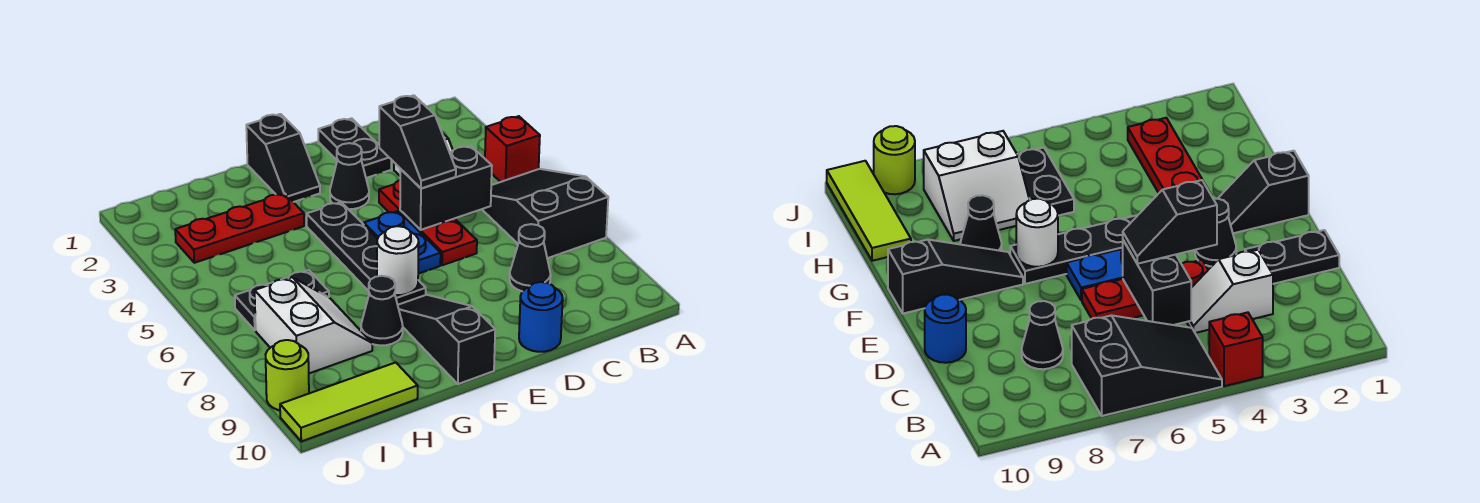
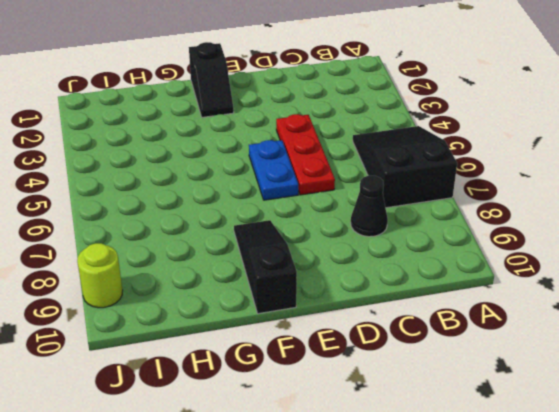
none -> red brick A4 level 1
none -> white slope C3:C4 level 1 top 3
none -> black plate D1:D2 level 1

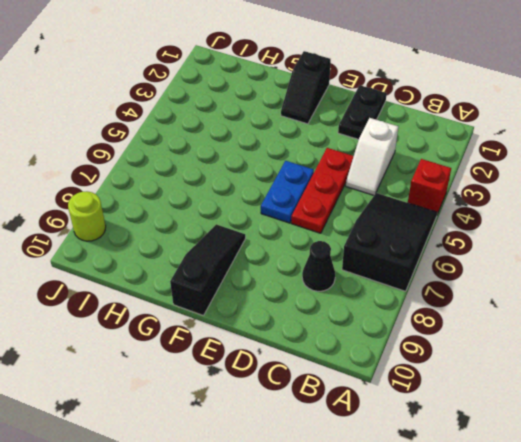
none -> blue round brick D10 level 1
none -> black cone E3 level 1
none -> black plate F4:F7 level 1

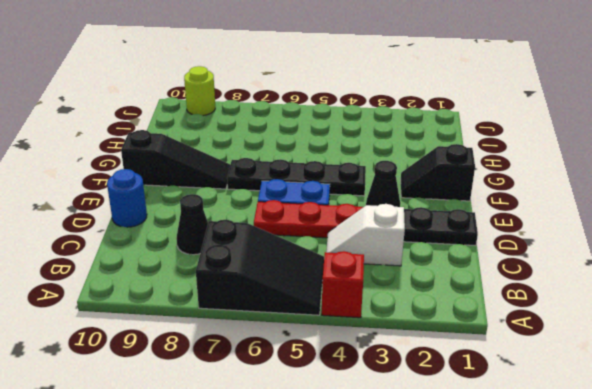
none -> red plate G3:I3 level 1
none -> black cone G8 level 1
none -> black plate H6:I6 level 1

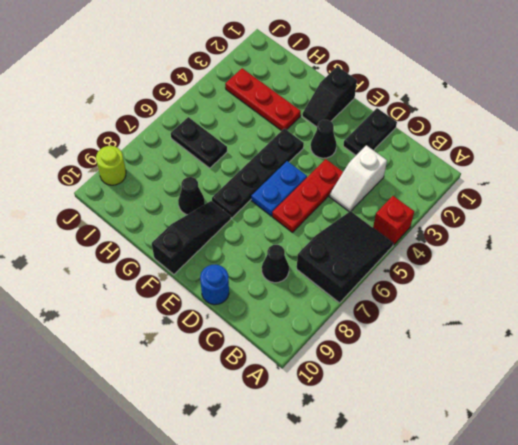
none -> white slope H7:I8 level 1 top I
none -> lime tile H10:J10 level 1
none -> black brick C5:D5 level 2

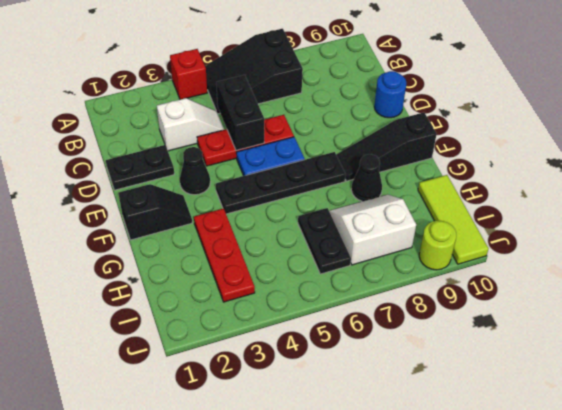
none -> black cone C8 level 1
none -> white round brick F7 level 2
none -> black slope D4:D5 level 3 top 4

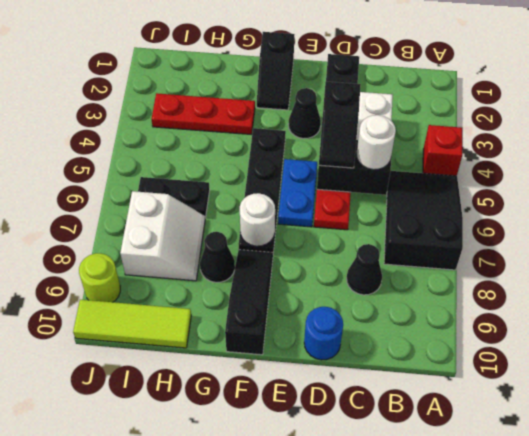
white round brick C5 level 3 -> none

